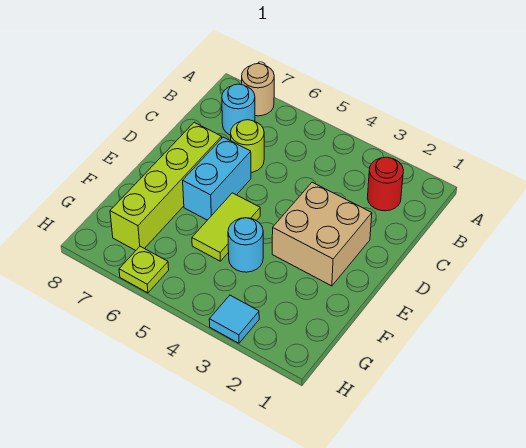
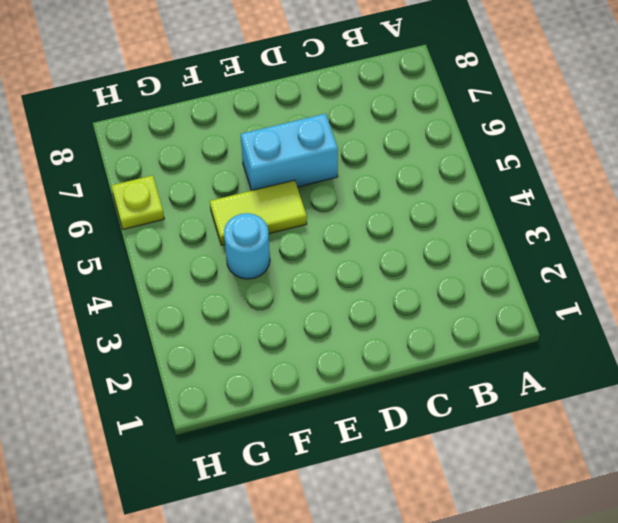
none -> tan round brick A7 level 1
none -> red round brick B2 level 1

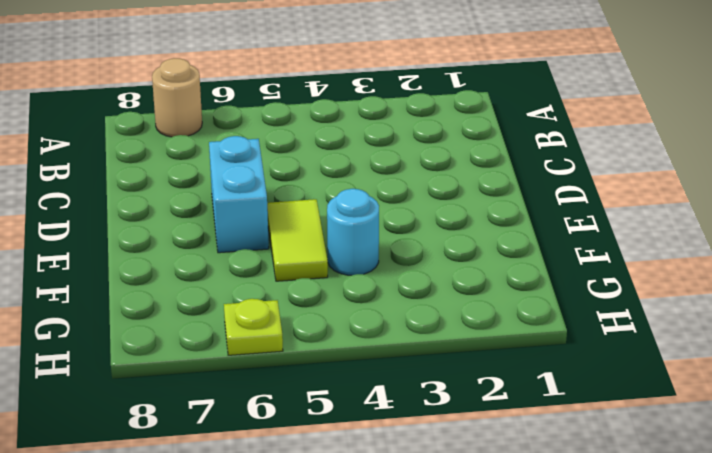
none -> red round brick B2 level 1
none -> cyan round brick B7 level 1

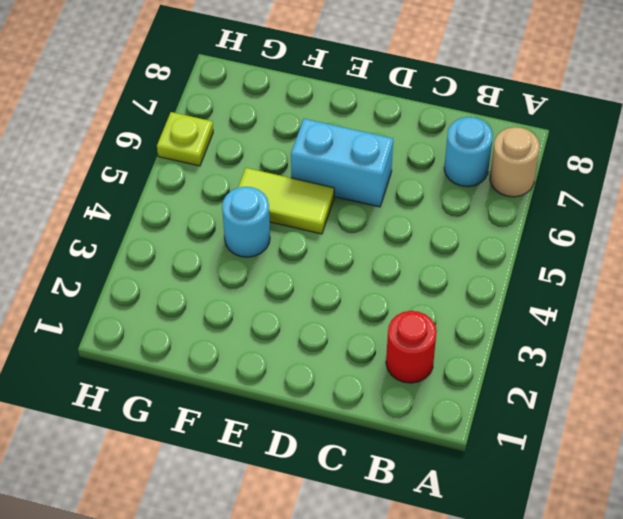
none -> lime round brick C6 level 1
none -> tan brick D2:E3 level 1

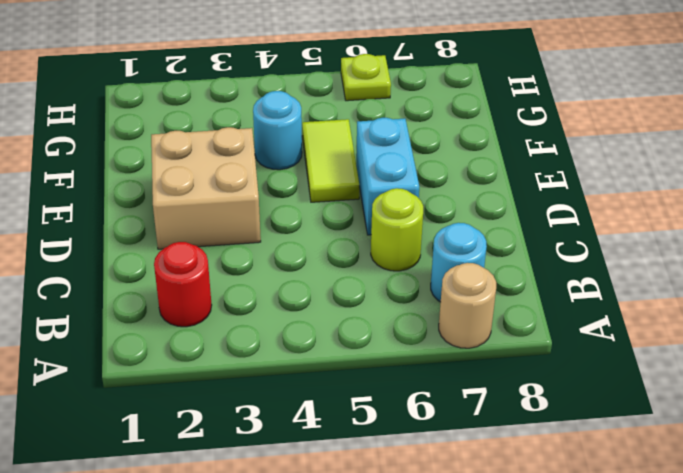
none -> lime brick D7:G7 level 1
none -> cyan tile H3 level 1

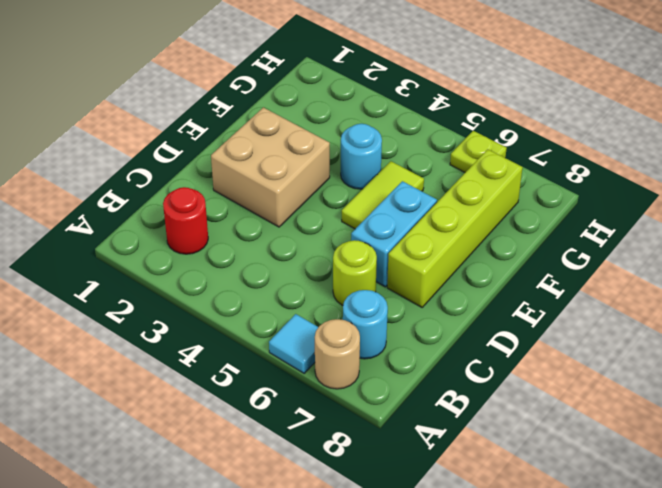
cyan tile A6 level 1 -> cyan tile H3 level 1

